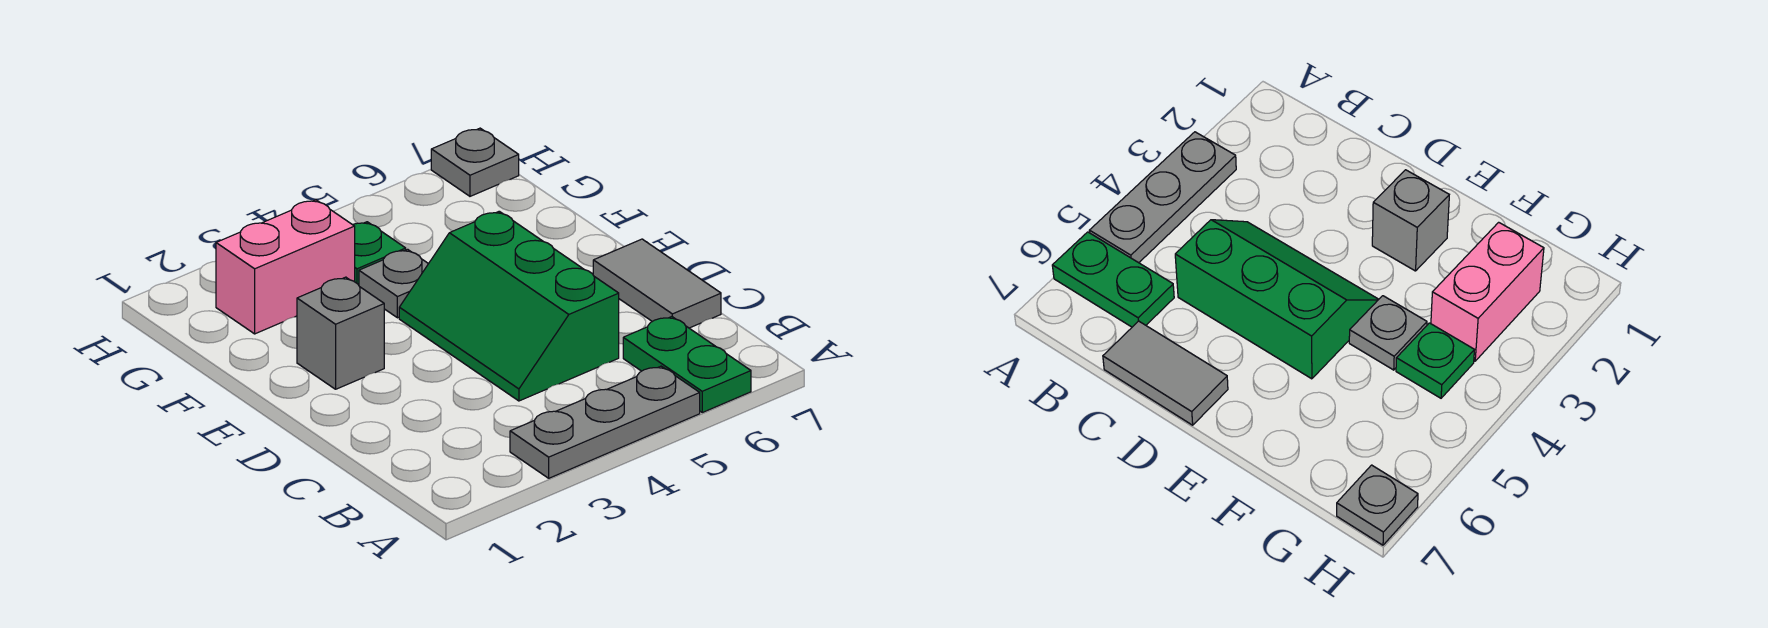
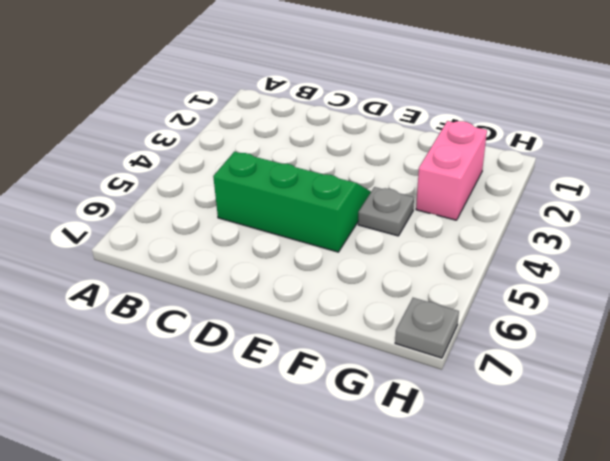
none -> grey plate A3:A5 level 1
none -> green plate A6:B6 level 1

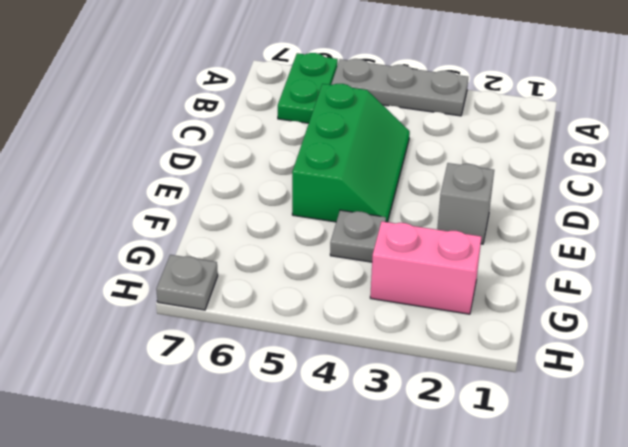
none -> grey tile C7:D7 level 1
none -> green plate G4 level 1

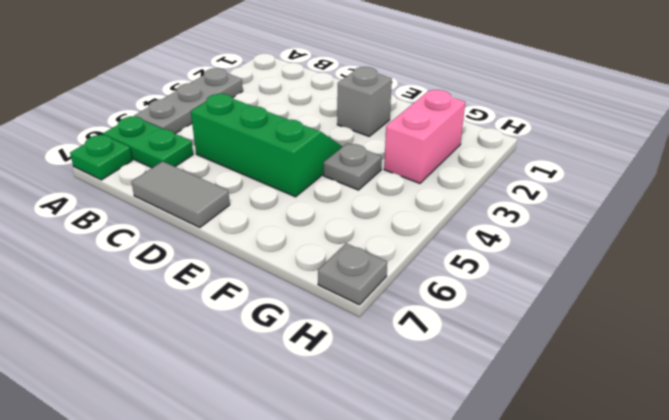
green plate A7 level 1 -> green plate G4 level 1

